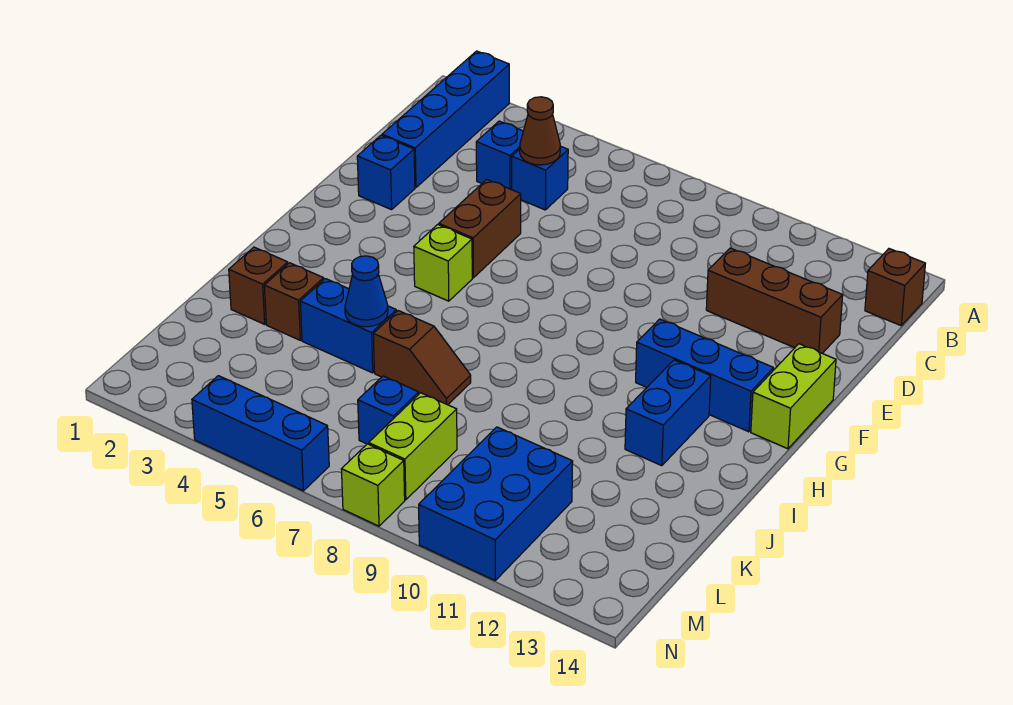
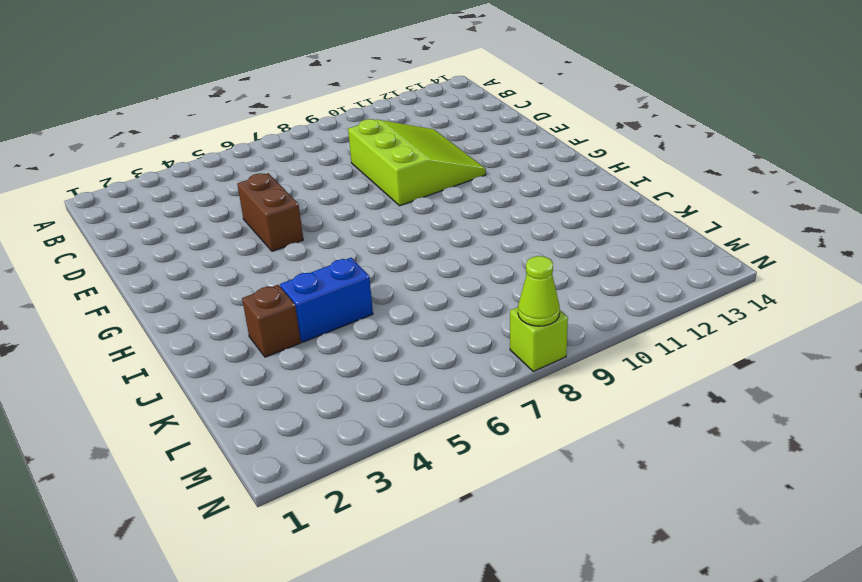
lime slope D9:F11 level 1 top 9 -> brown brick D11:D13 level 1
lime cone N8 level 2 -> none
none -> blue brick A2:D2 level 1
none -> brown brick B14 level 1
none -> blue brick C4 level 1

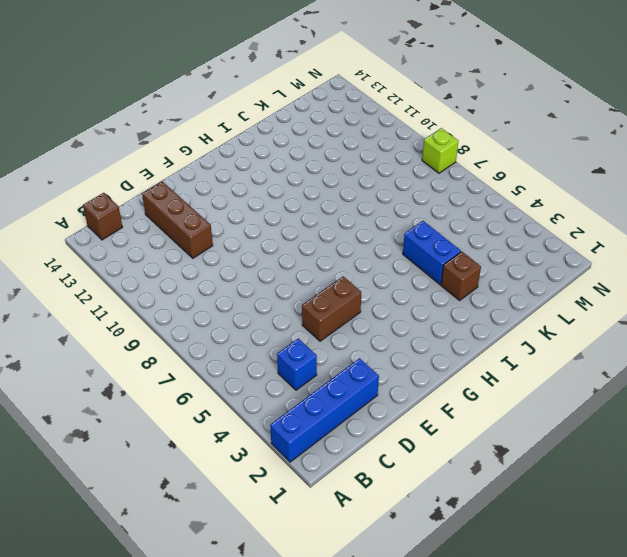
none -> blue brick C5 level 1
none -> blue brick E2 level 1
none -> lime brick F14:G14 level 1

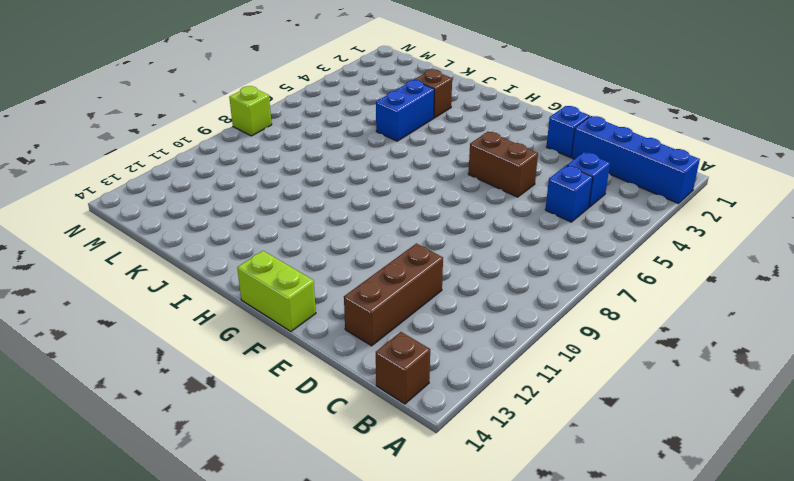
none -> lime brick G5 level 1
none -> blue brick G11:G13 level 1
none -> blue brick H12:I12 level 1

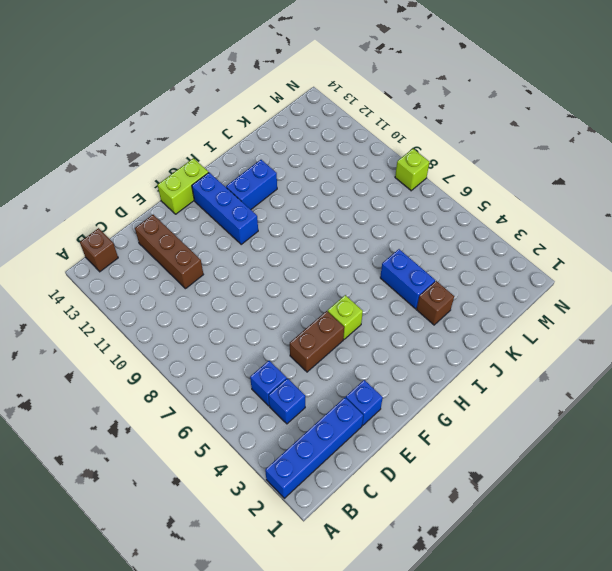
none -> brown brick J2 level 1
none -> brown slope J6:J7 level 1 top 6
none -> blue brick L7 level 1

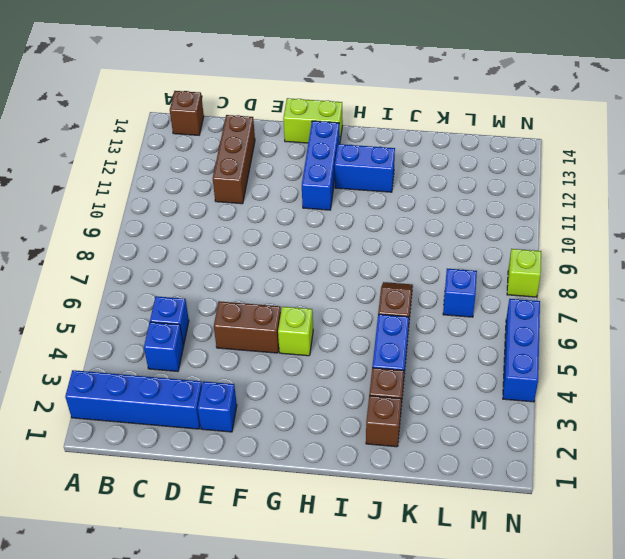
none -> lime brick L8:M8 level 1
none -> blue brick L10:N11 level 1
none -> brown cone C5 level 2

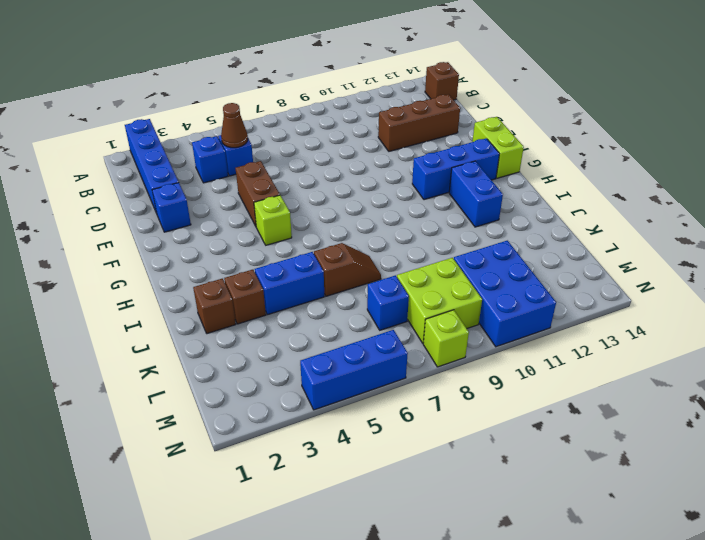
lime brick L8:M9 level 1 -> lime brick L8:M8 level 1
none -> blue cone J5 level 2

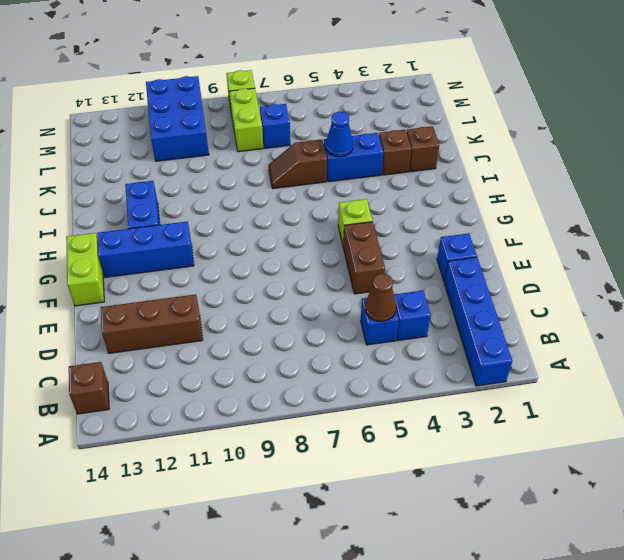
none -> blue brick N4:N6 level 1

